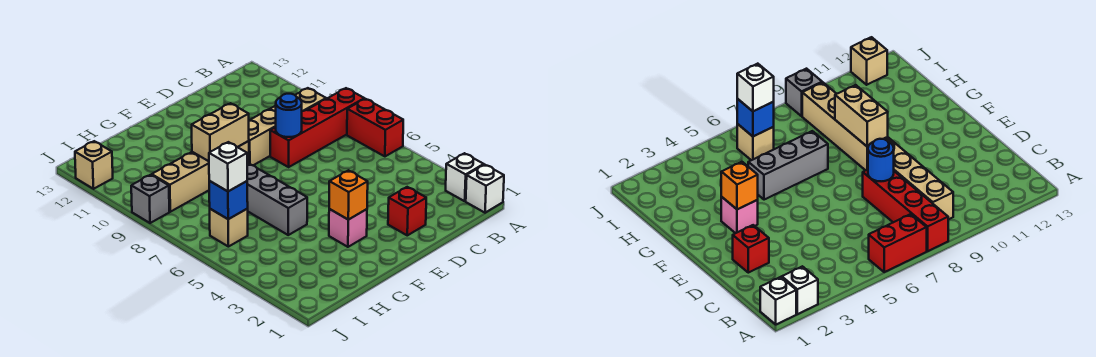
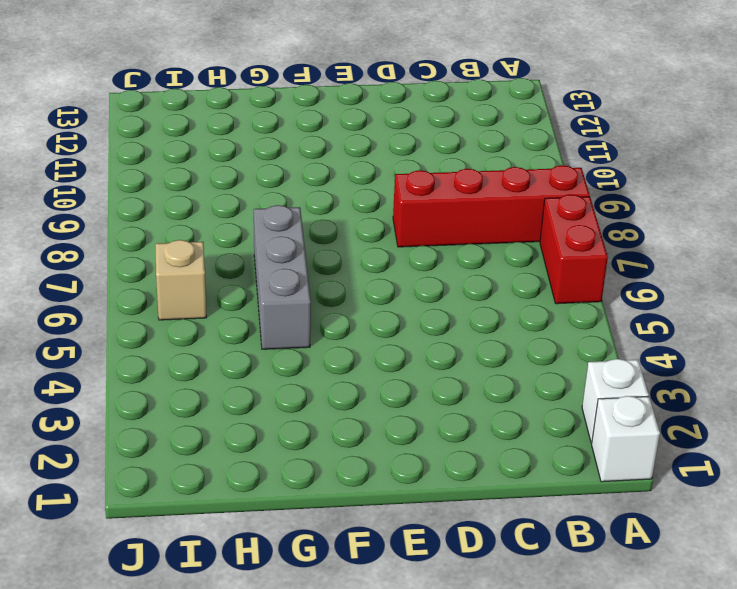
none -> tan brick B9:E9 level 1
none -> red brick D2 level 1
none -> pink brick F3 level 1

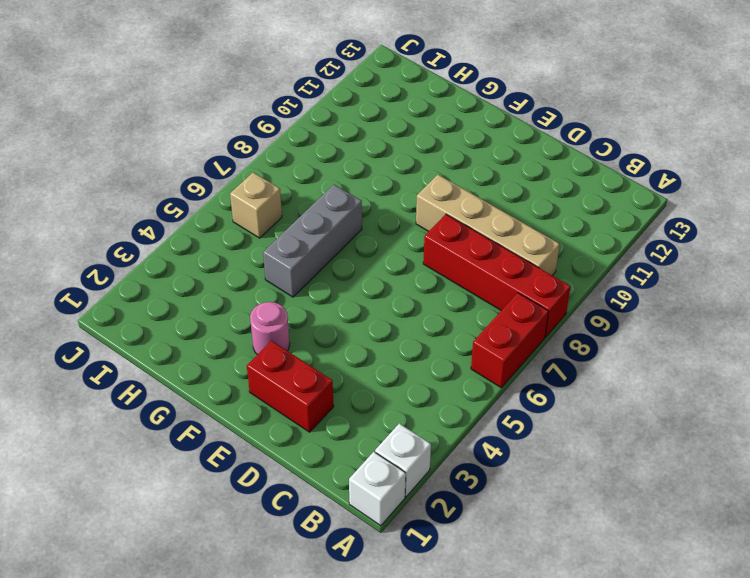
red brick D2:E2 level 1 -> red brick D2 level 1
pink round brick F3 level 1 -> pink brick F3 level 1
none -> tan brick F9:I9 level 1
none -> grey brick J9 level 1
none -> tan brick J12 level 1

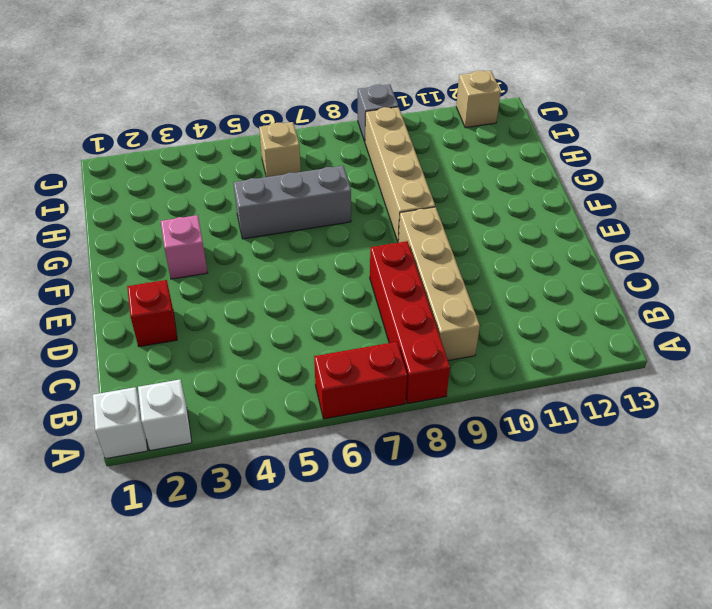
none -> blue round brick D8 level 2
none -> orange brick F3 level 2
none -> tan brick F9:G9 level 2

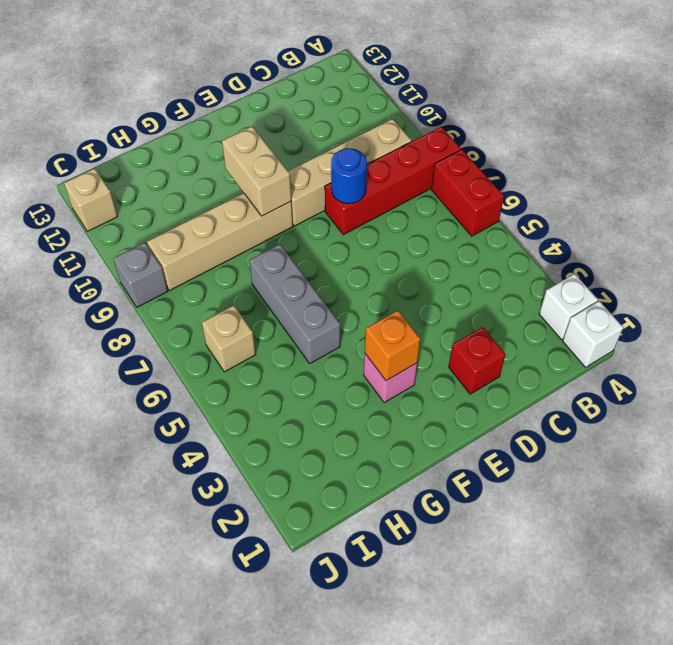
tan brick F9:F10 level 2 -> tan brick F9:G9 level 2
none -> blue brick I6 level 2
none -> white brick I6 level 3

